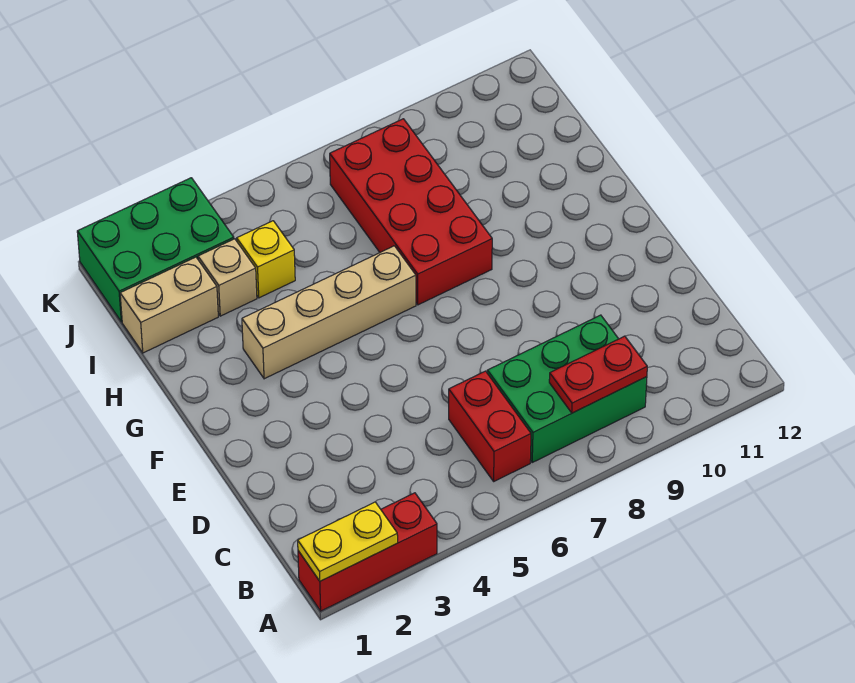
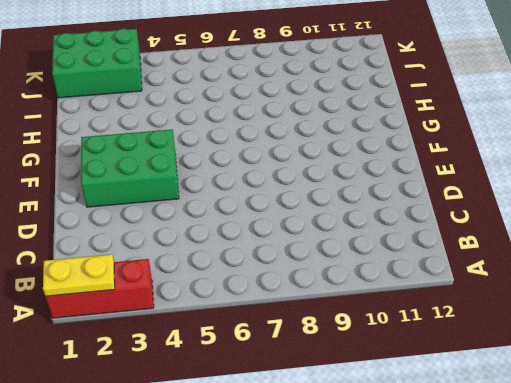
green brick E2:F4 level 1 -> green brick B7:C9 level 1
none -> red brick B6:C6 level 1
none -> tan brick G3:G6 level 1

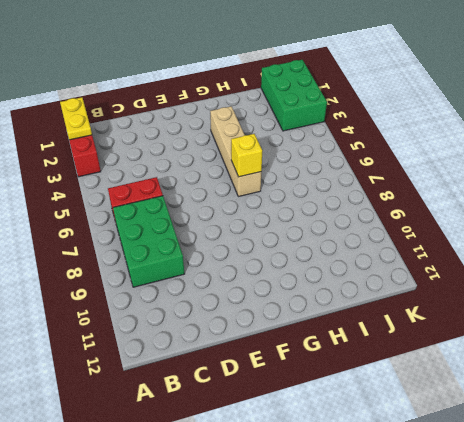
yellow brick G6 level 2 -> yellow brick I4 level 1
none -> red brick G7:J8 level 1
none -> tan brick I1:I2 level 1

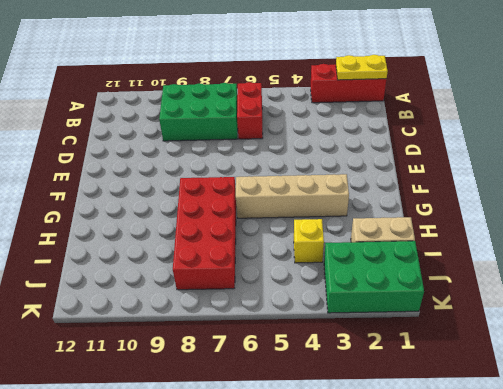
none -> tan brick I3 level 1
none -> red plate B8:B9 level 2

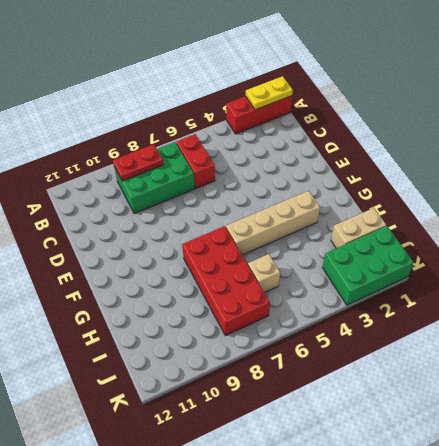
tan brick I6 level 1 -> tan brick I3 level 1
none -> yellow brick I4 level 1

